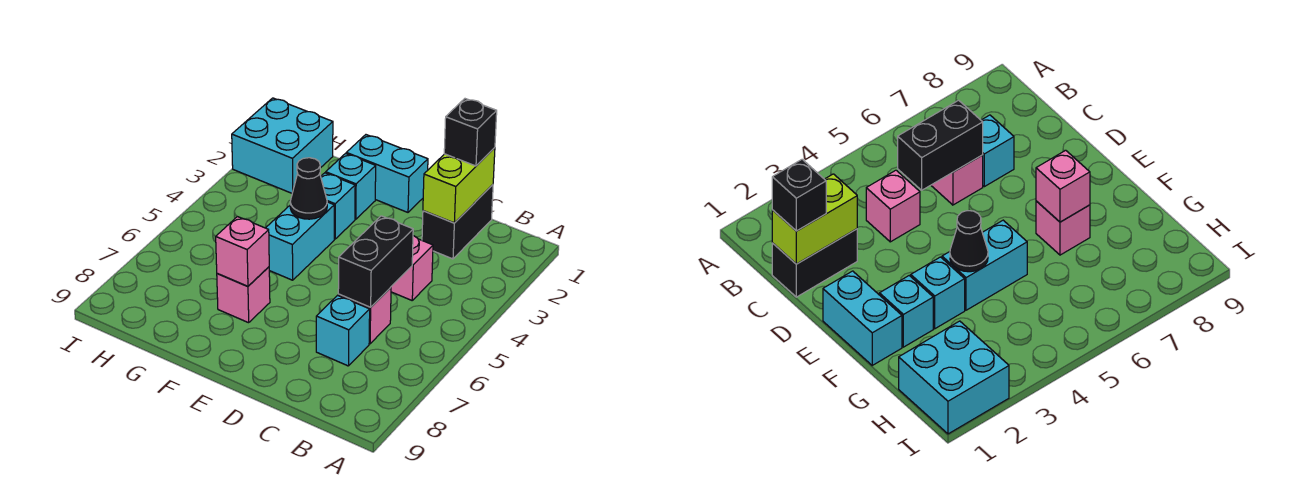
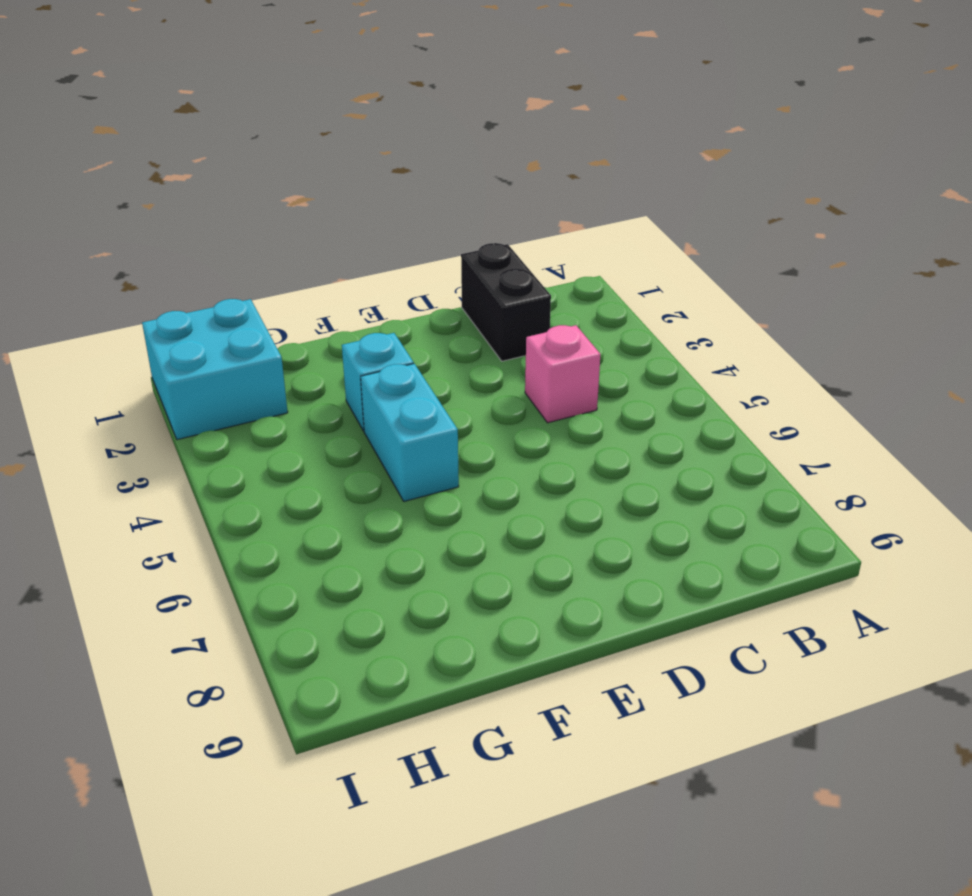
none -> pink brick C6 level 1
none -> cyan brick C7 level 1
none -> cyan brick E1:F1 level 1

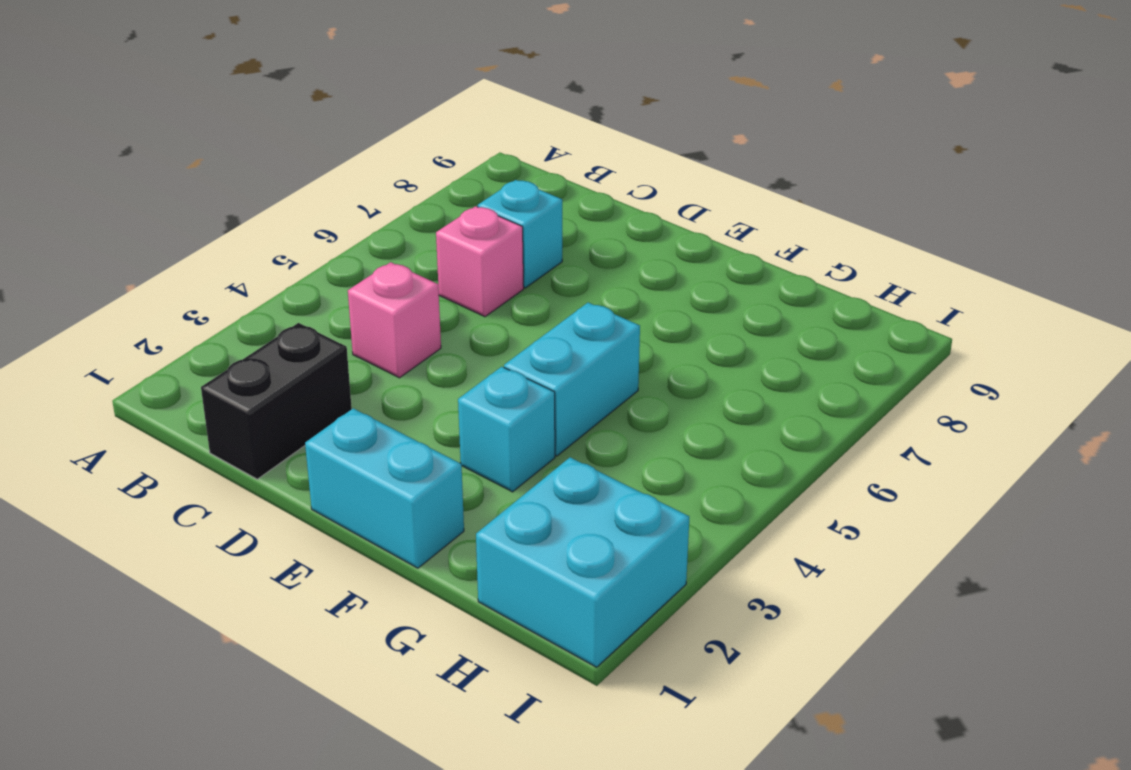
none -> cyan brick F2 level 1
none -> pink brick F7 level 1
none -> lime brick C1:C2 level 2

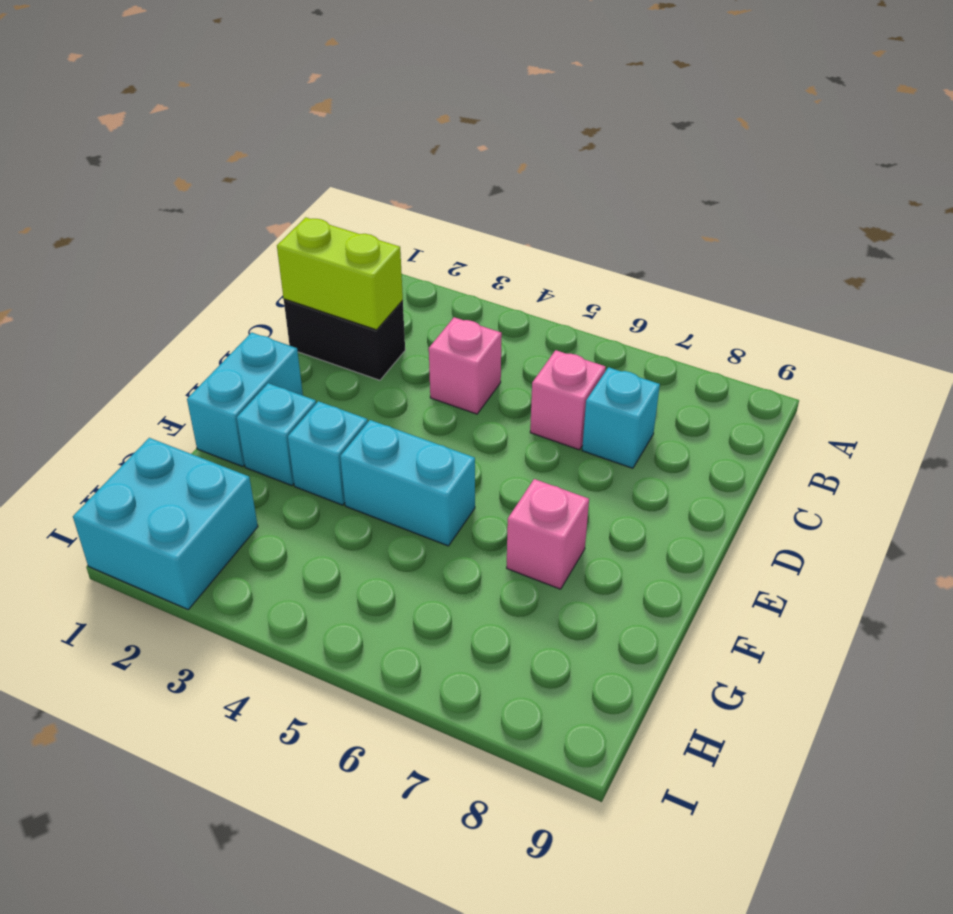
none -> black brick C5:C6 level 2
none -> black cone F4 level 2
none -> pink brick F7 level 2

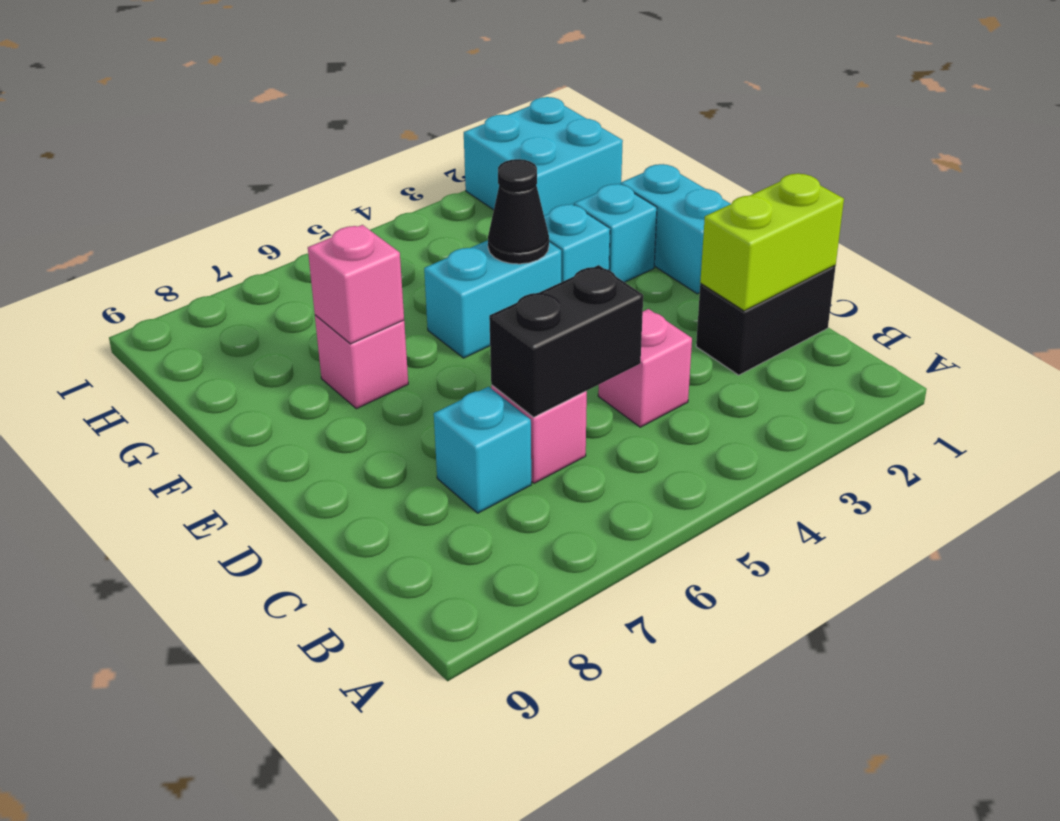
none -> black brick C1 level 3

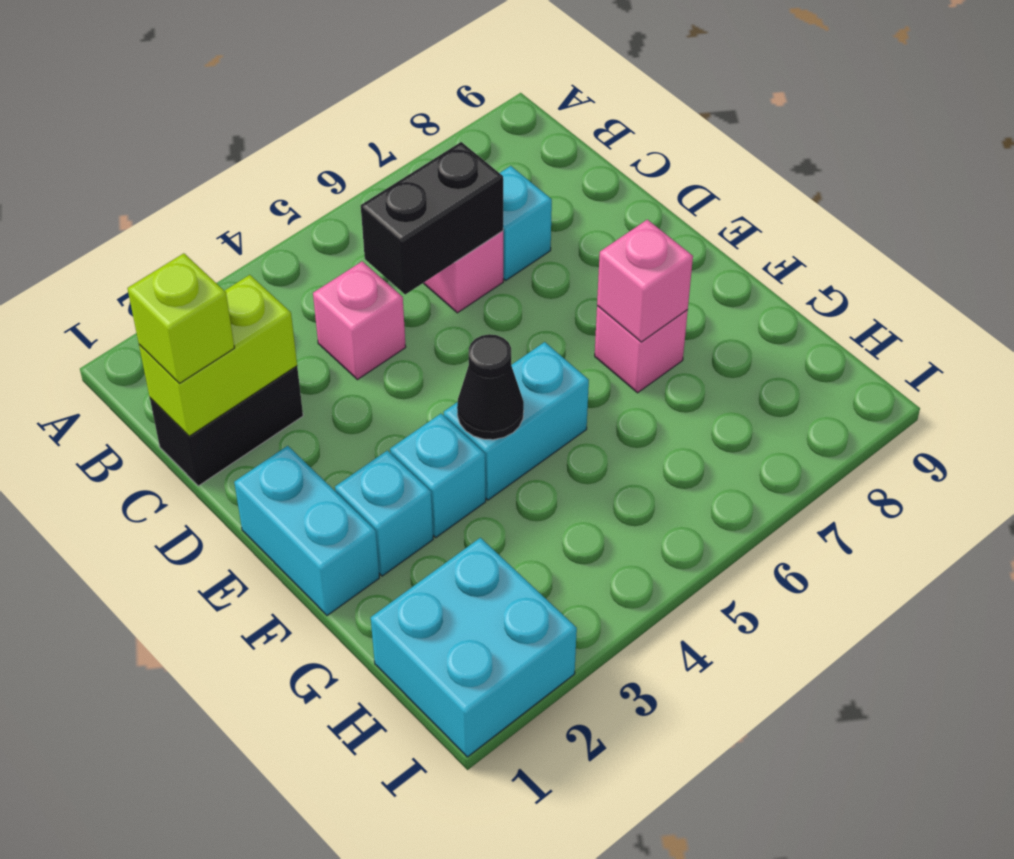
lime brick C1 level 3 -> black brick C1 level 3

